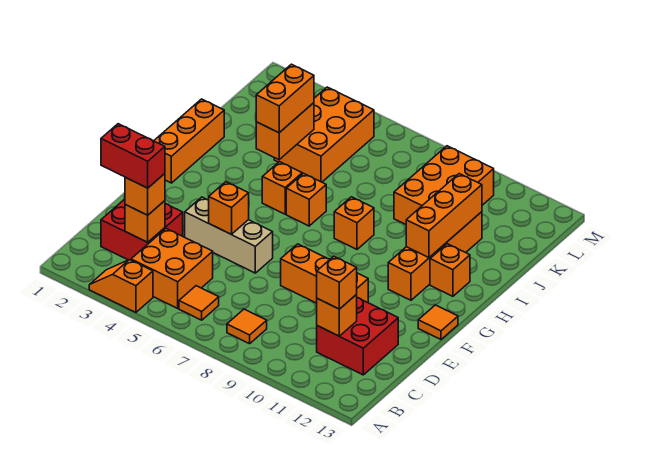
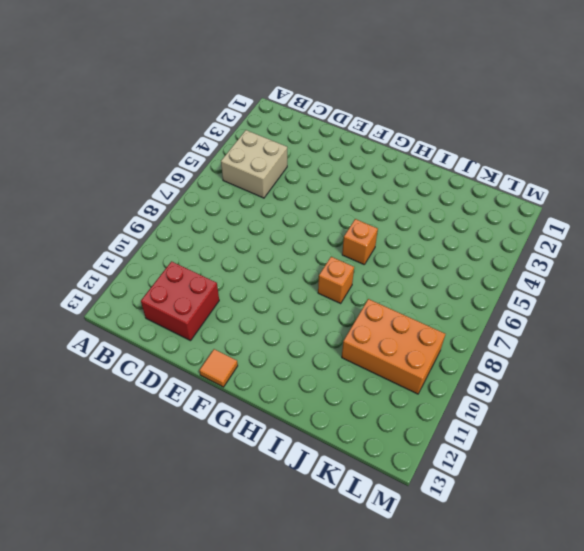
tan brick B4:C5 level 1 -> orange brick B4:C5 level 1
none -> orange slope A3:A4 level 1 top 4
none -> orange tile B6 level 1
none -> orange tile B8 level 1

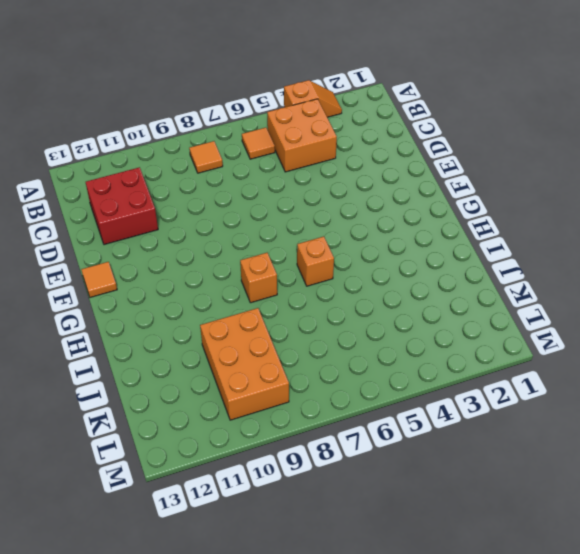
none -> red brick C2:D3 level 1
none -> tan brick E4:E6 level 1
none -> orange brick E8:E10 level 1

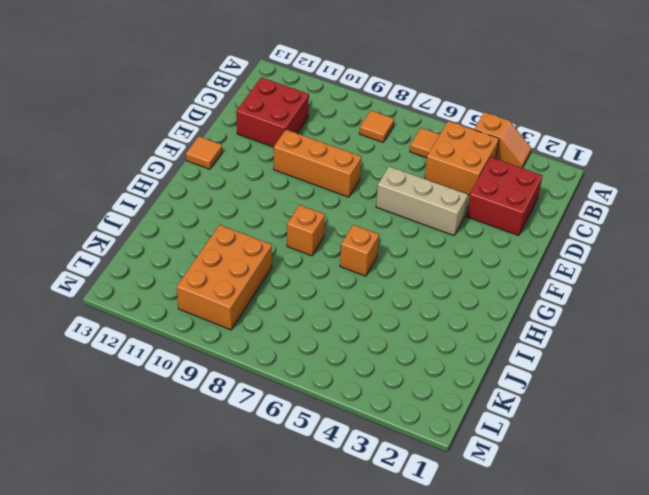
none -> orange brick G1:I1 level 1
none -> orange brick G11:J11 level 1
none -> orange brick H5 level 1

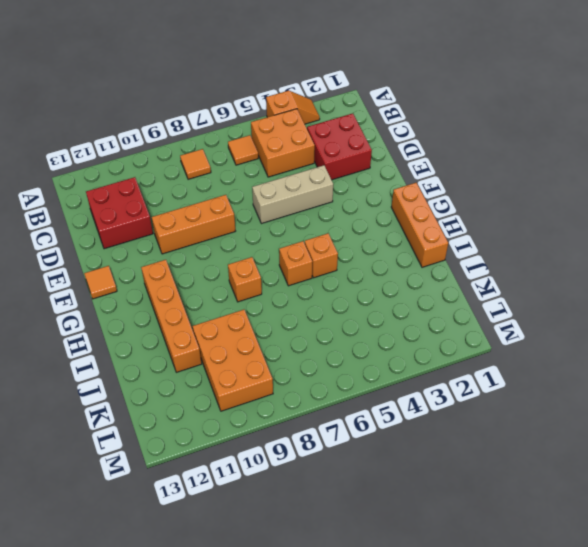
none -> orange brick H12 level 1
none -> orange brick J4:L5 level 1
none -> orange brick C3 level 2

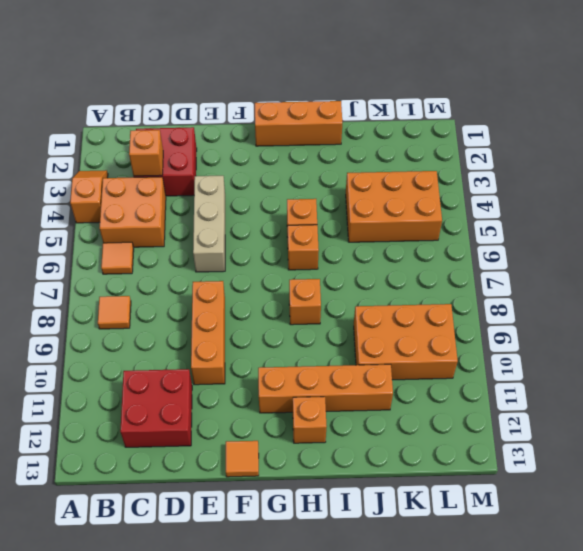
none -> orange brick C11 level 2
none -> orange brick E5 level 2
none -> orange brick H11:J11 level 2

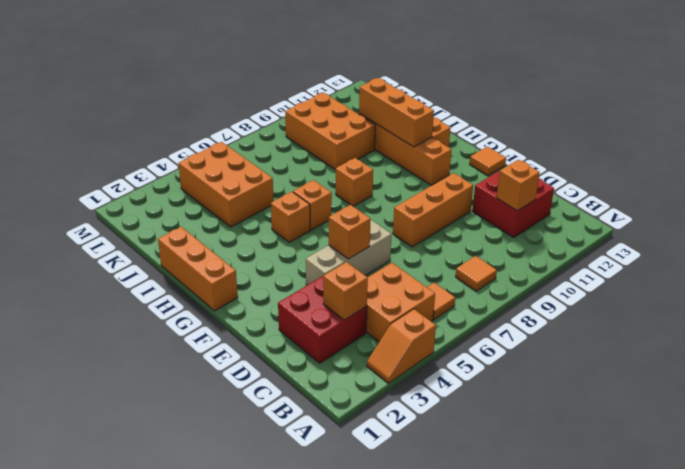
none -> orange brick I4:J4 level 2
none -> orange brick C3 level 3
none -> orange brick C11 level 3

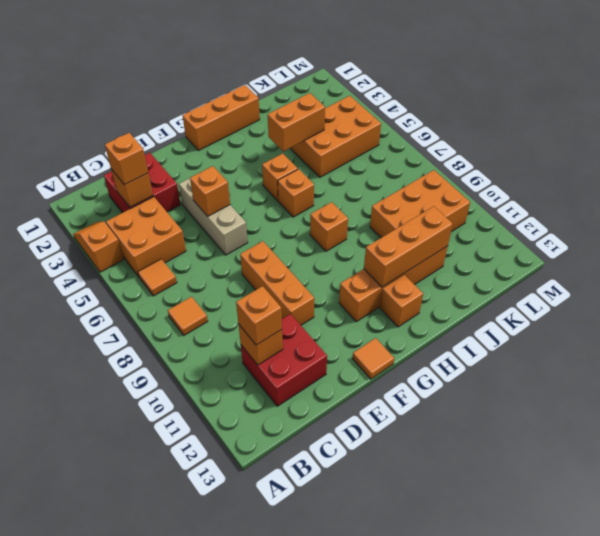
none -> orange brick I4:J4 level 3
none -> red brick C2:C3 level 4

